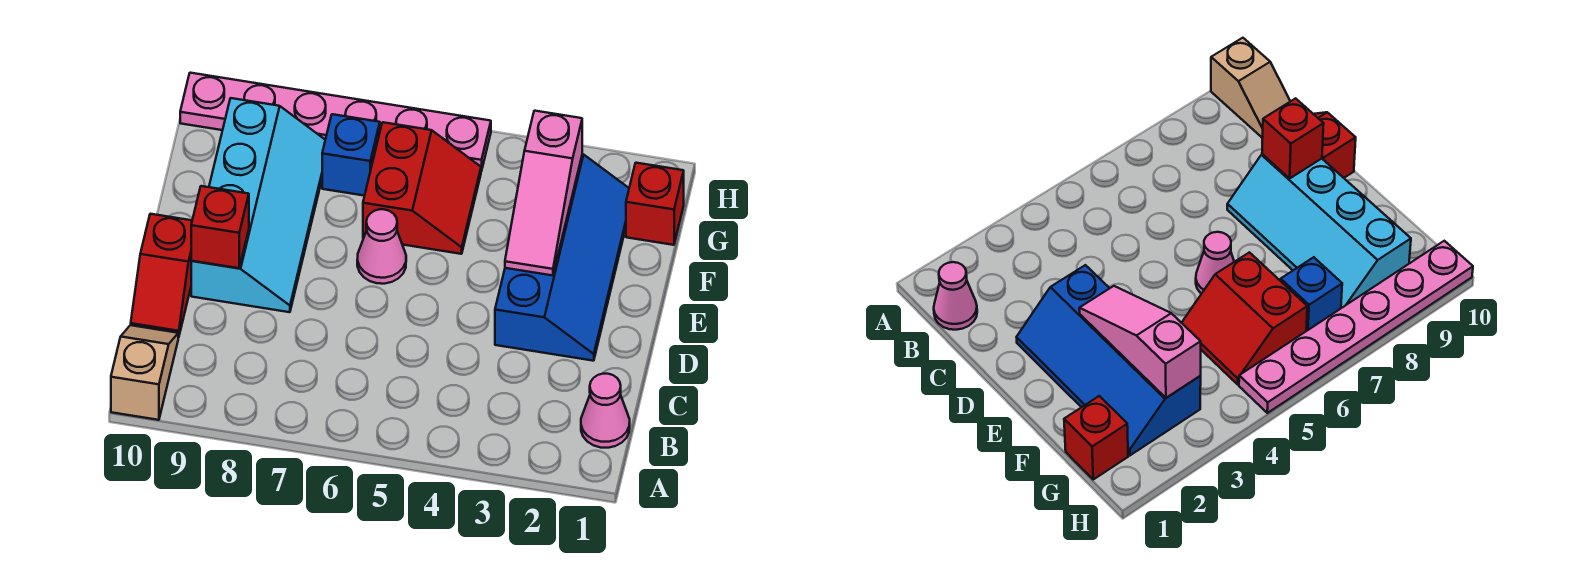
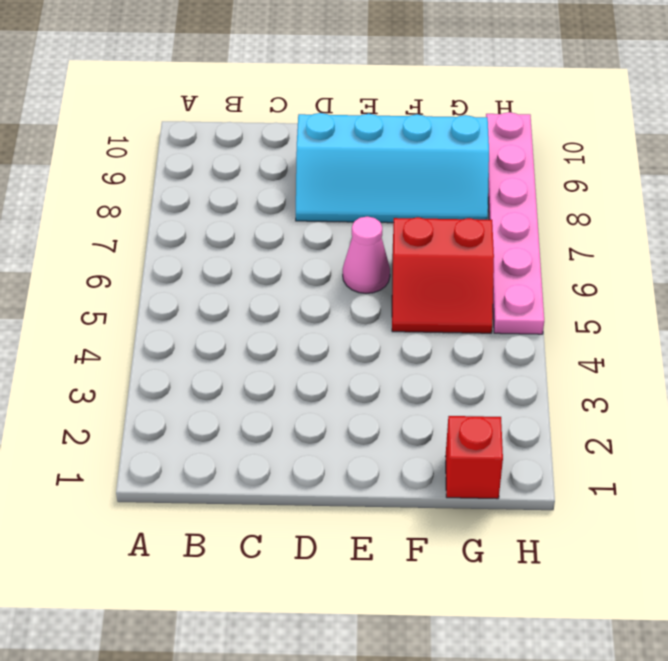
none -> tan slope A10:B10 level 1 top A
none -> pink cone B1 level 1
none -> red slope C10:D10 level 1 top D

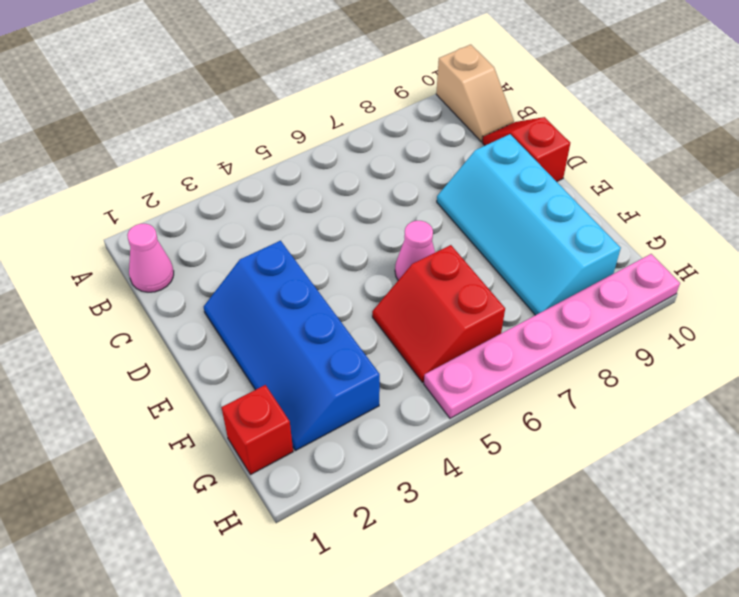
none -> blue brick G7 level 1
none -> red brick D9 level 2
none -> pink slope E3:G3 level 2 top G

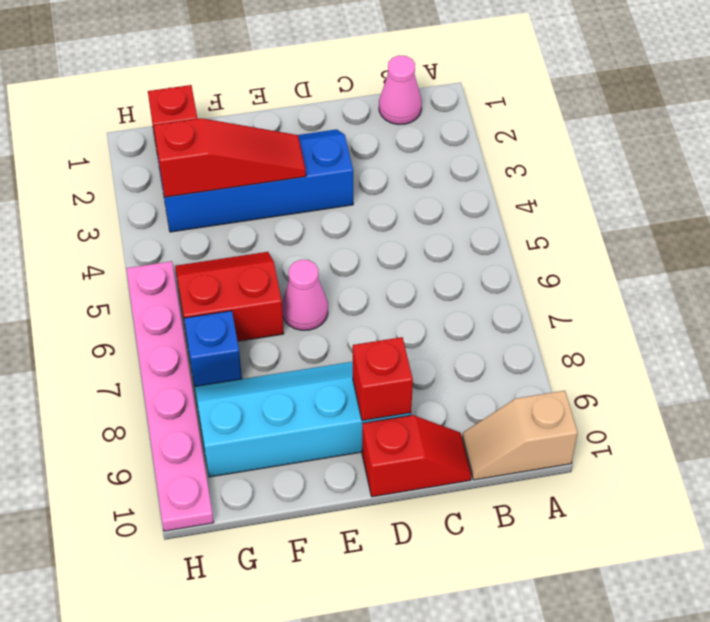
red slope E3:G3 level 2 top G -> pink slope E3:G3 level 2 top G

